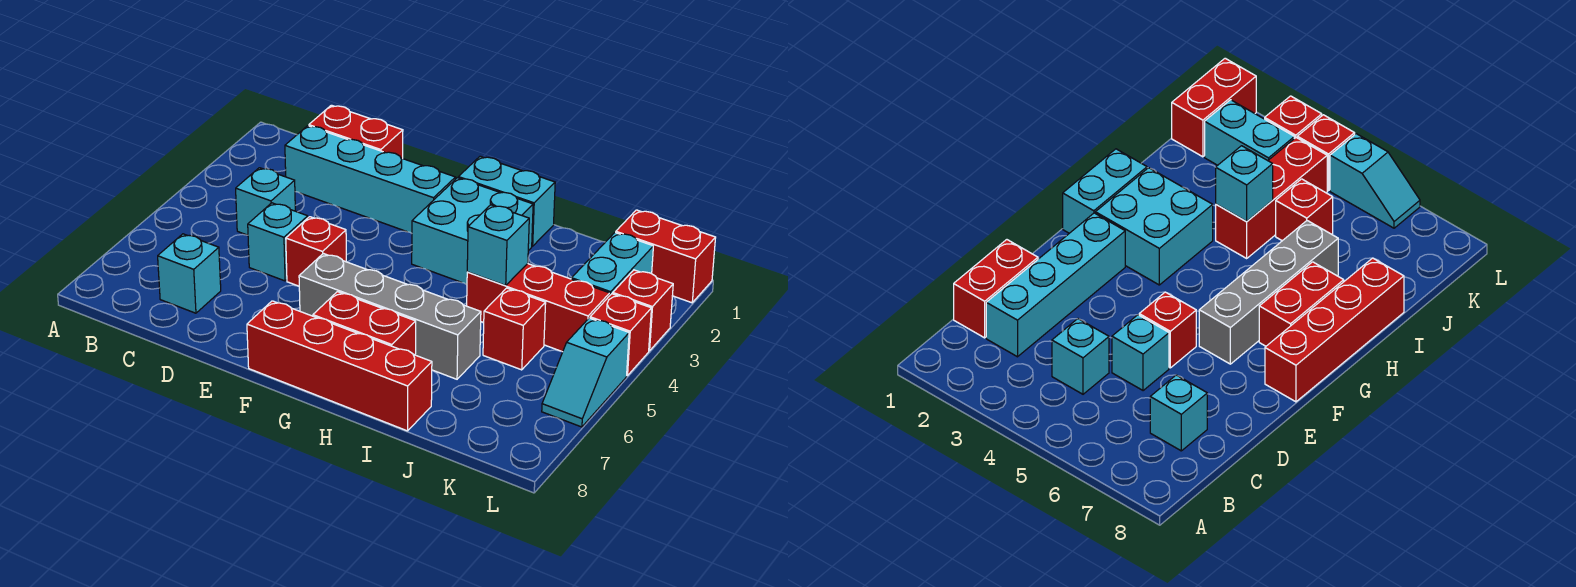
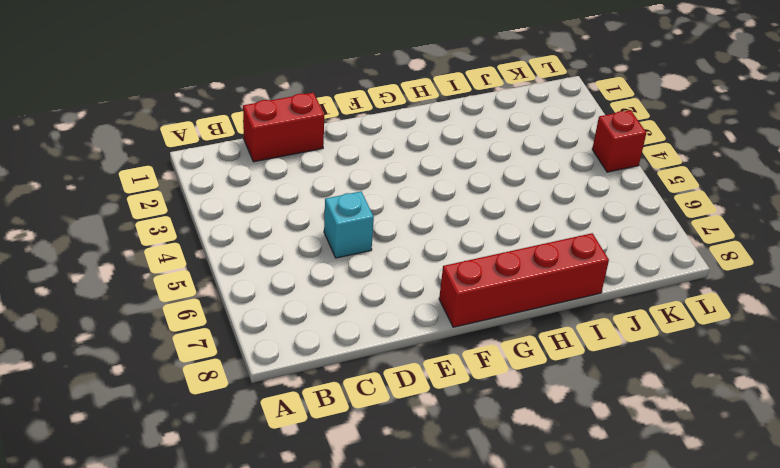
none -> cyan brick C2:F2 level 1
none -> cyan brick C4 level 1
none -> cyan brick C7 level 1

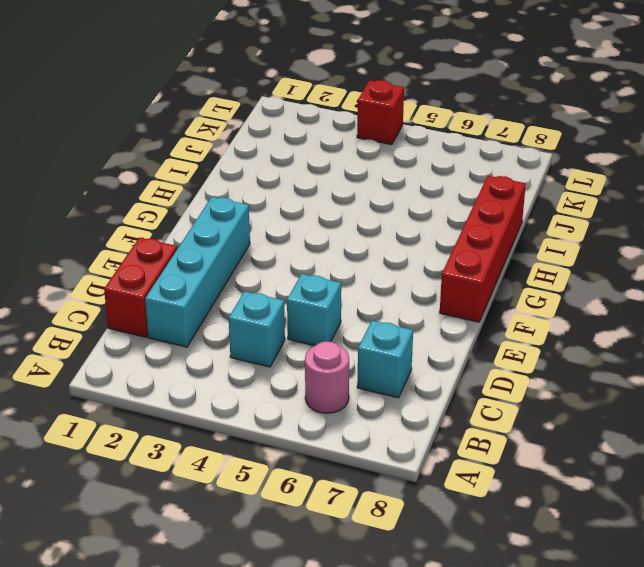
pink round brick B6 level 1 -> none
none -> red brick E5 level 1
none -> grey brick F6:I6 level 1
none -> cyan brick G1:H1 level 1

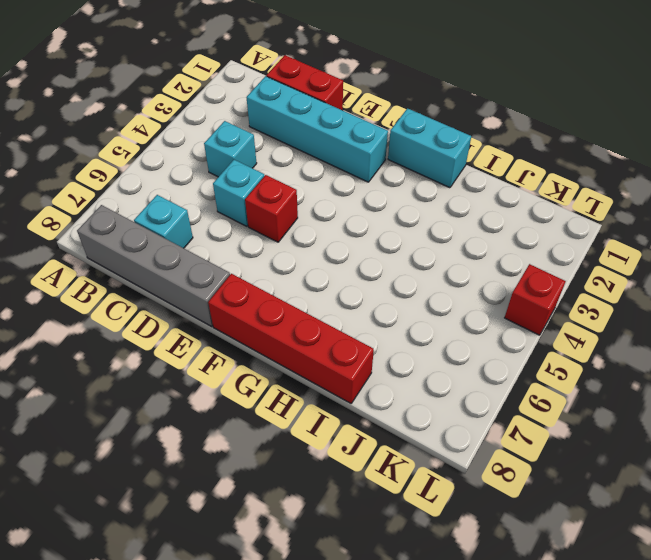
grey brick B8:E8 level 1 -> grey brick F6:I6 level 1
none -> cyan brick G2:H3 level 1
none -> red brick G7:H7 level 1
none -> red brick I4:K4 level 1

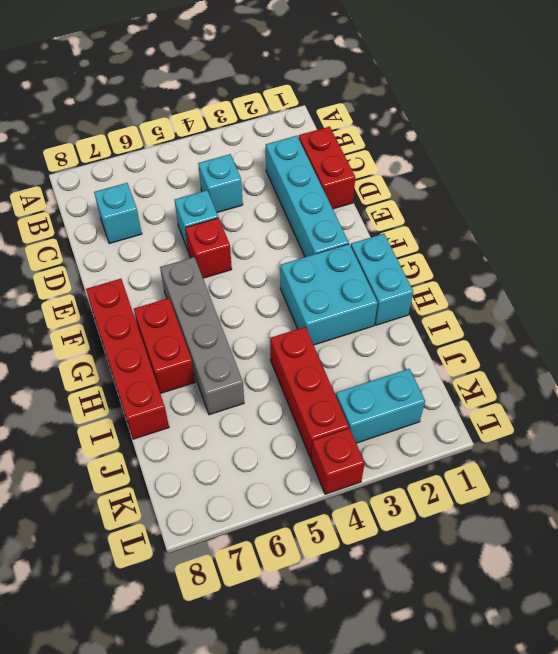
none -> red brick J5 level 1
none -> red brick K1:L1 level 1
none -> red brick L3 level 1

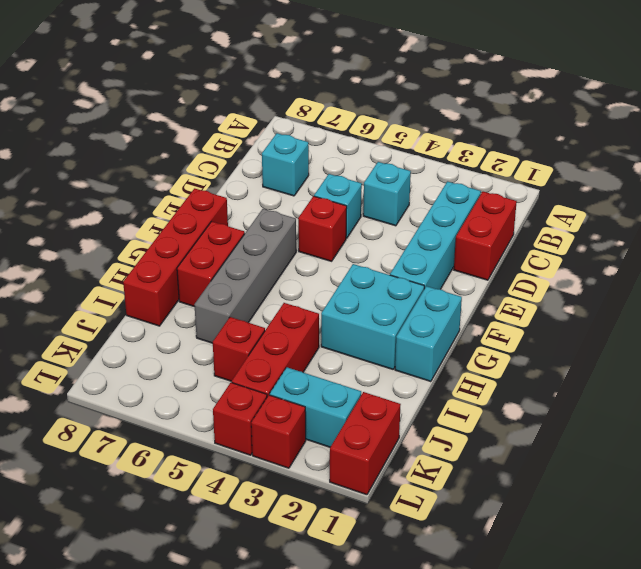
none -> cyan slope L5:L6 level 1 top 5
none -> cyan brick I4 level 2

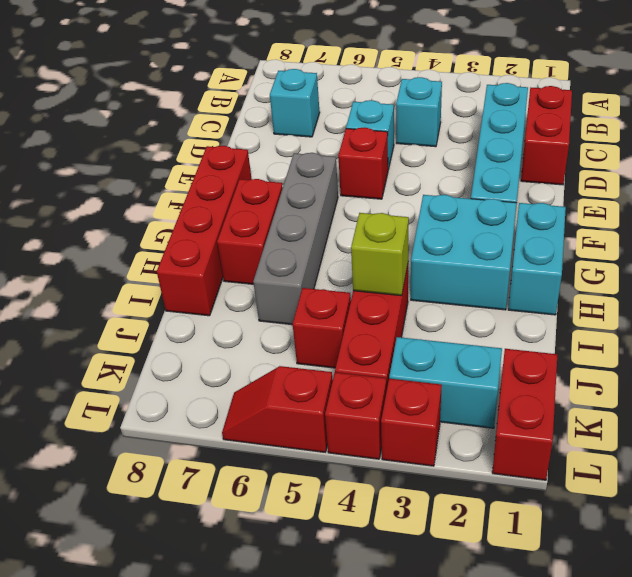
lime brick I4 level 2 -> cyan brick I4 level 2
red slope L5:L6 level 1 top 5 -> cyan slope L5:L6 level 1 top 5

